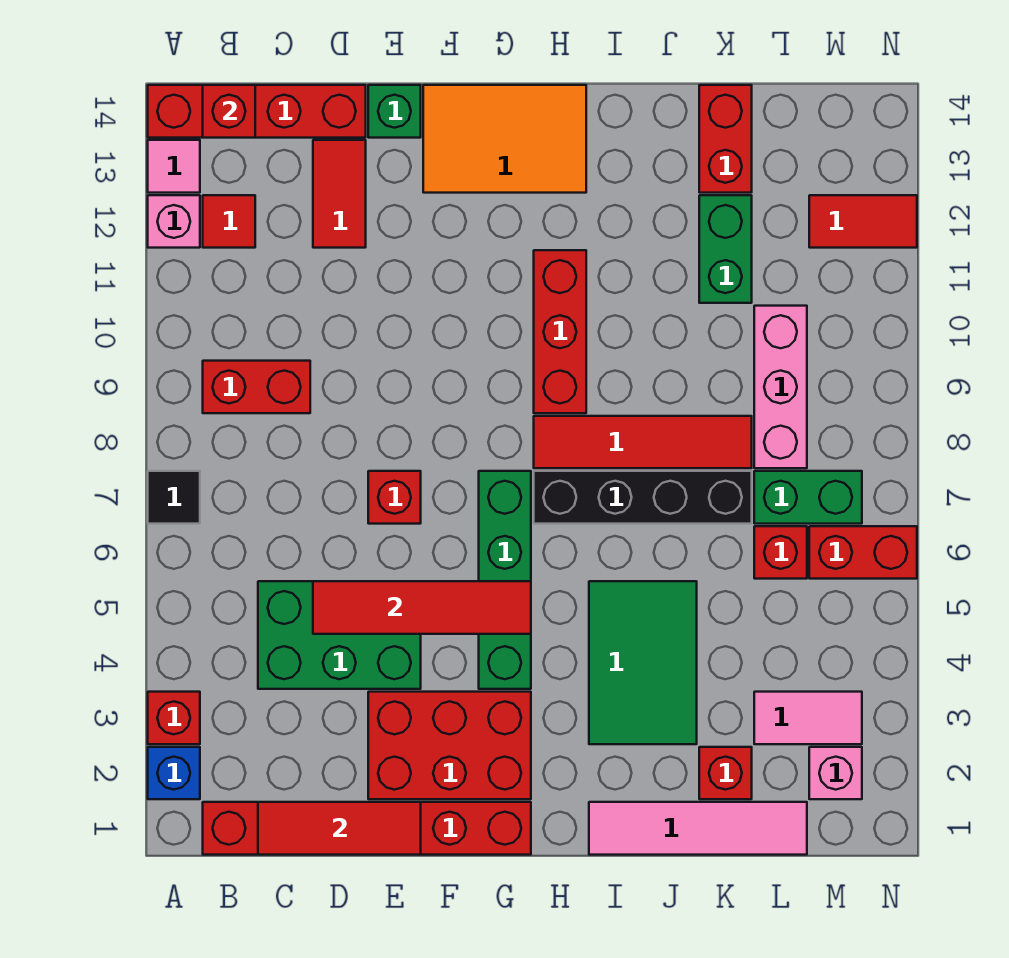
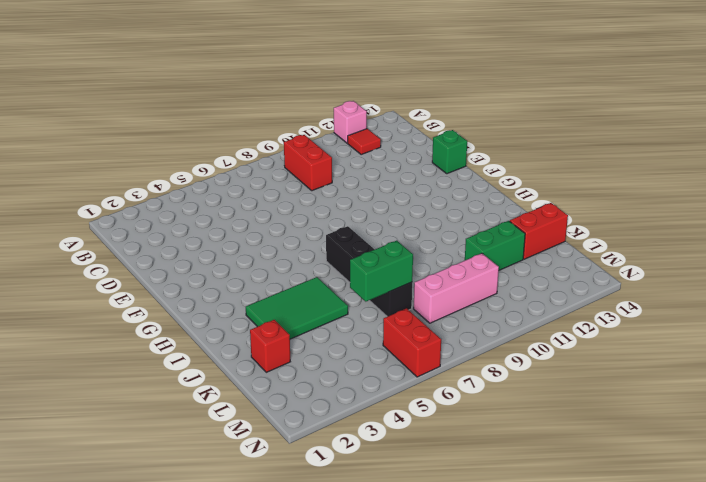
green brick K6:K7 level 2 -> green brick L7:M7 level 1
none -> blue brick A2 level 1
none -> red brick A3 level 1
none -> black tile A7 level 1
none -> pink tile A13 level 1

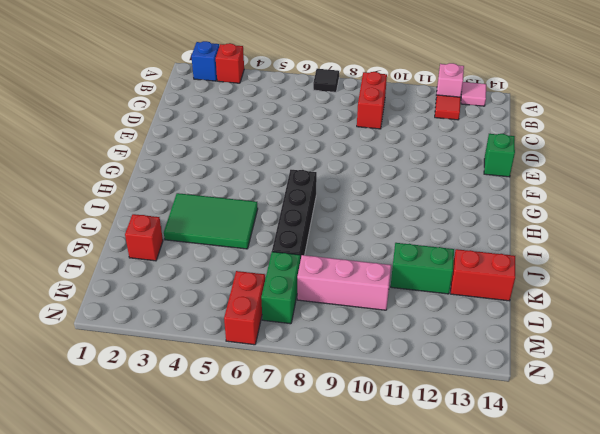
none -> red brick A14:D14 level 1
none -> red brick B1:G1 level 1
none -> green brick C4:E5 level 1
none -> red tile D12:D13 level 1

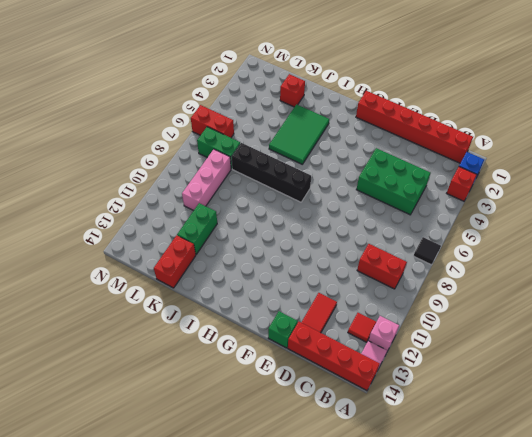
none -> red brick E2:G3 level 1
none -> red brick E7 level 1
none -> orange tile F13:H14 level 1
none -> green brick G4:G7 level 1

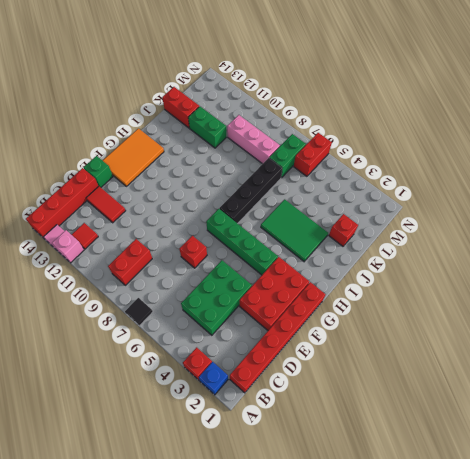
none -> red tile H8:K8 level 1
none -> red brick H9:H11 level 1
none -> pink tile I1:L1 level 1
none -> pink tile L3:M3 level 1

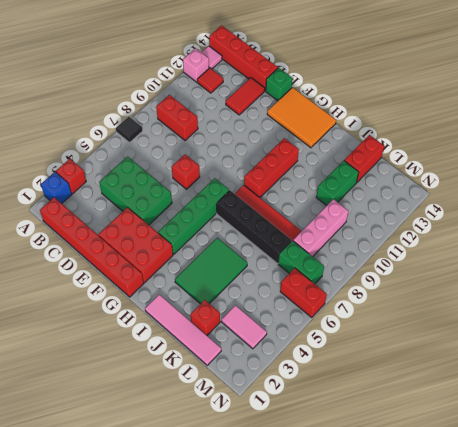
none -> red brick L6 level 1
none -> pink brick M2 level 1
none -> red tile M12:N12 level 1
none -> red brick B14 level 2

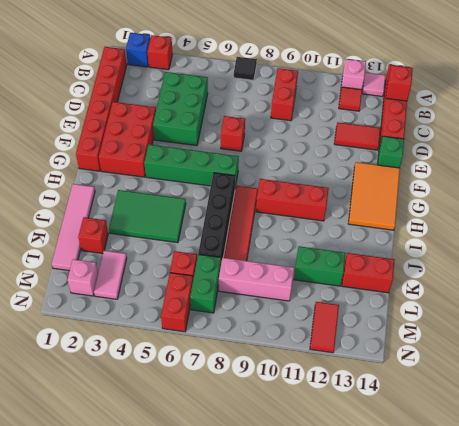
none -> red tile C1:E1 level 2
none -> red tile D5:G5 level 2

